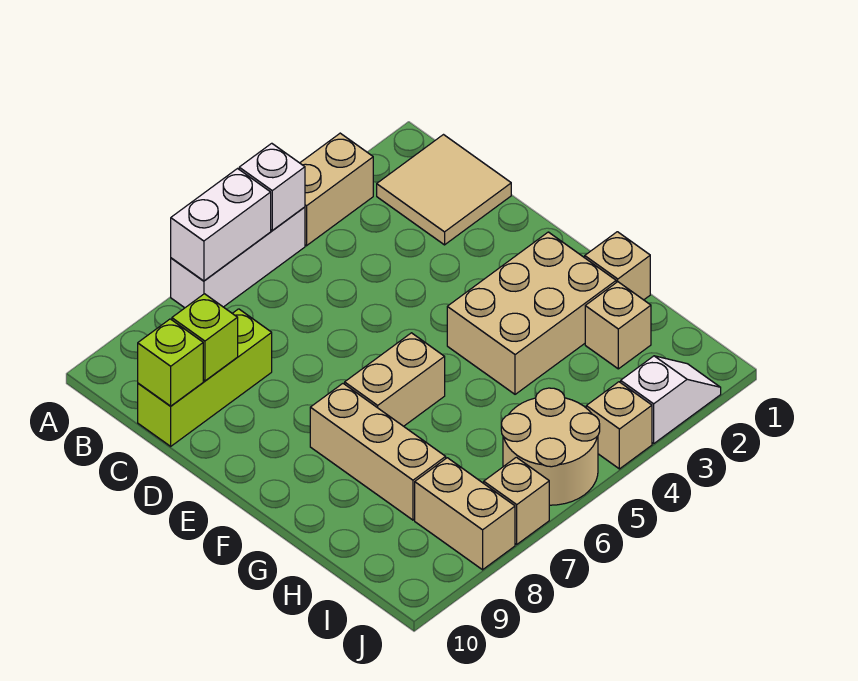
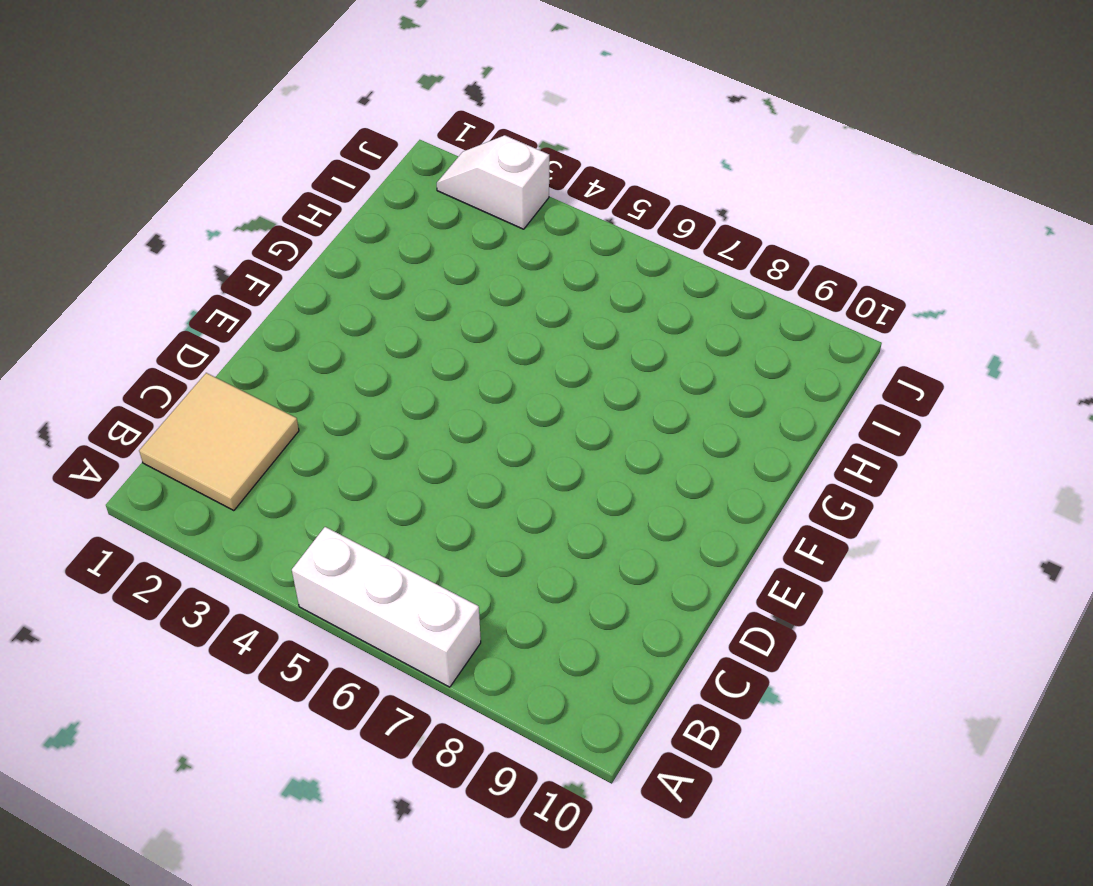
none -> tan brick A3:A4 level 1
none -> lime brick C8:C10 level 1
none -> tan brick F2:G4 level 1

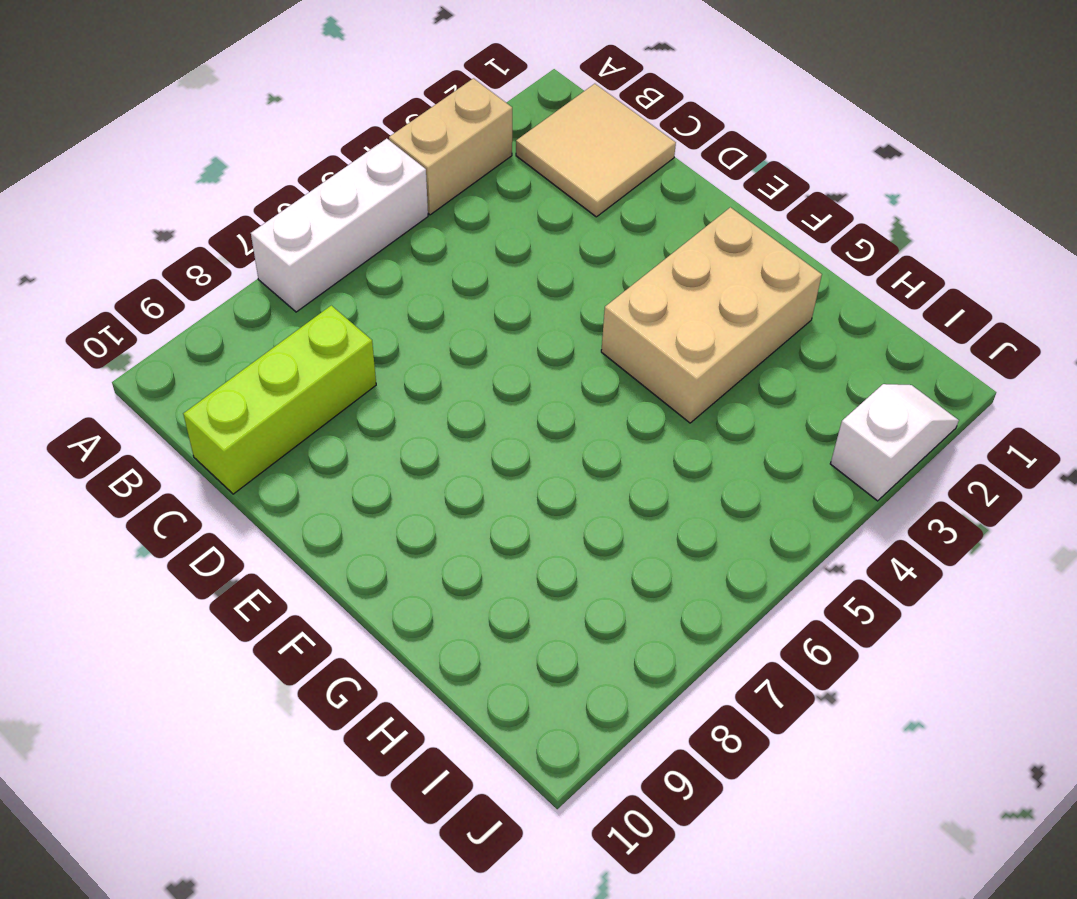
none -> tan brick F6:F7 level 1
none -> tan brick F8:H8 level 1
none -> tan brick G1 level 1

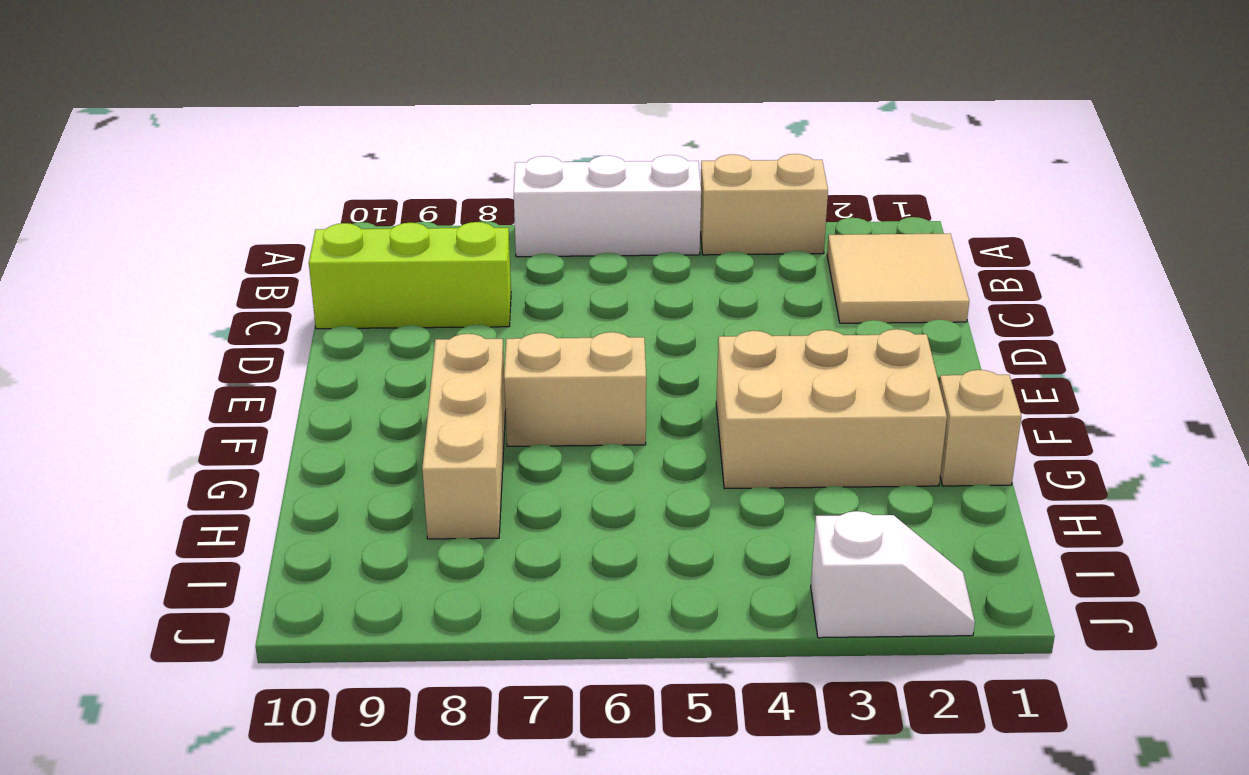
none -> tan brick H2 level 1
none -> tan round brick I5:J6 level 1
none -> tan brick I8:J8 level 1

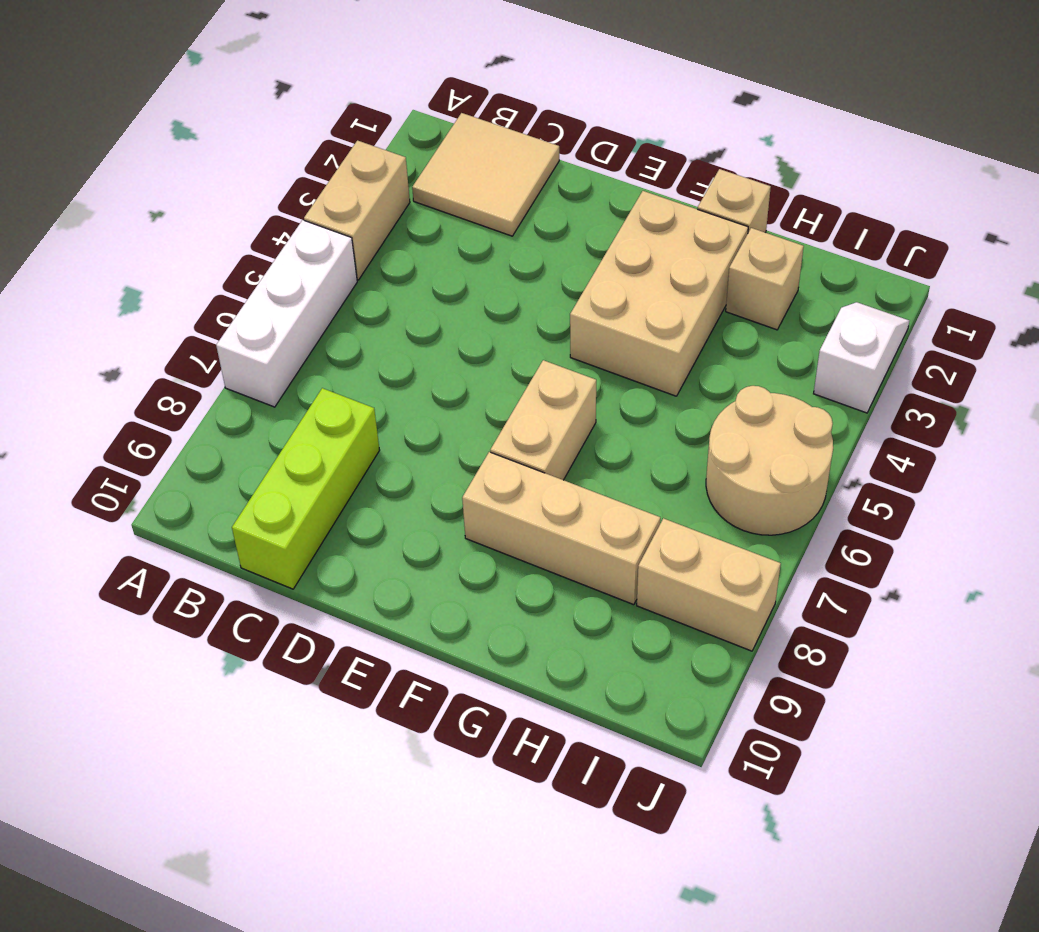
none -> tan brick J4 level 1
none -> tan brick J7 level 1
none -> white brick A5 level 2

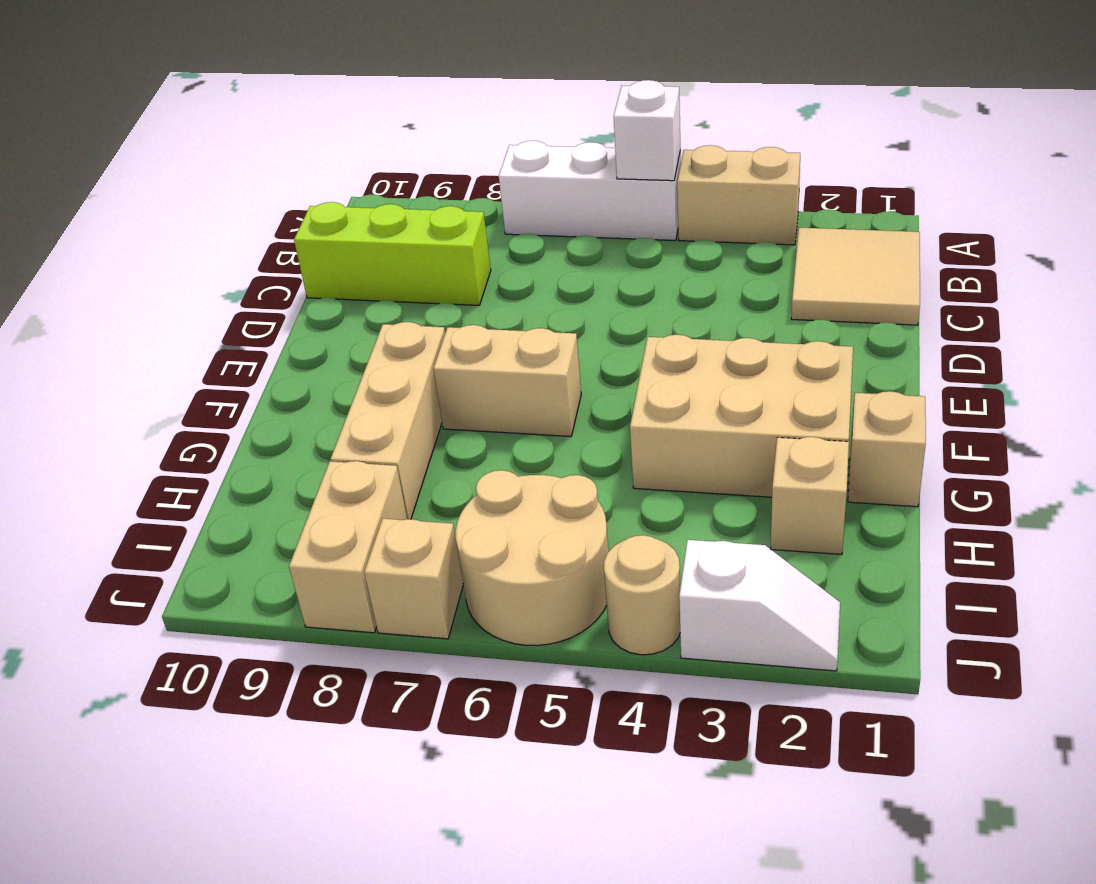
tan round brick J4 level 1 -> tan brick J4 level 1
none -> white brick A6:A7 level 2
none -> lime brick C9 level 2
none -> lime brick C10 level 2

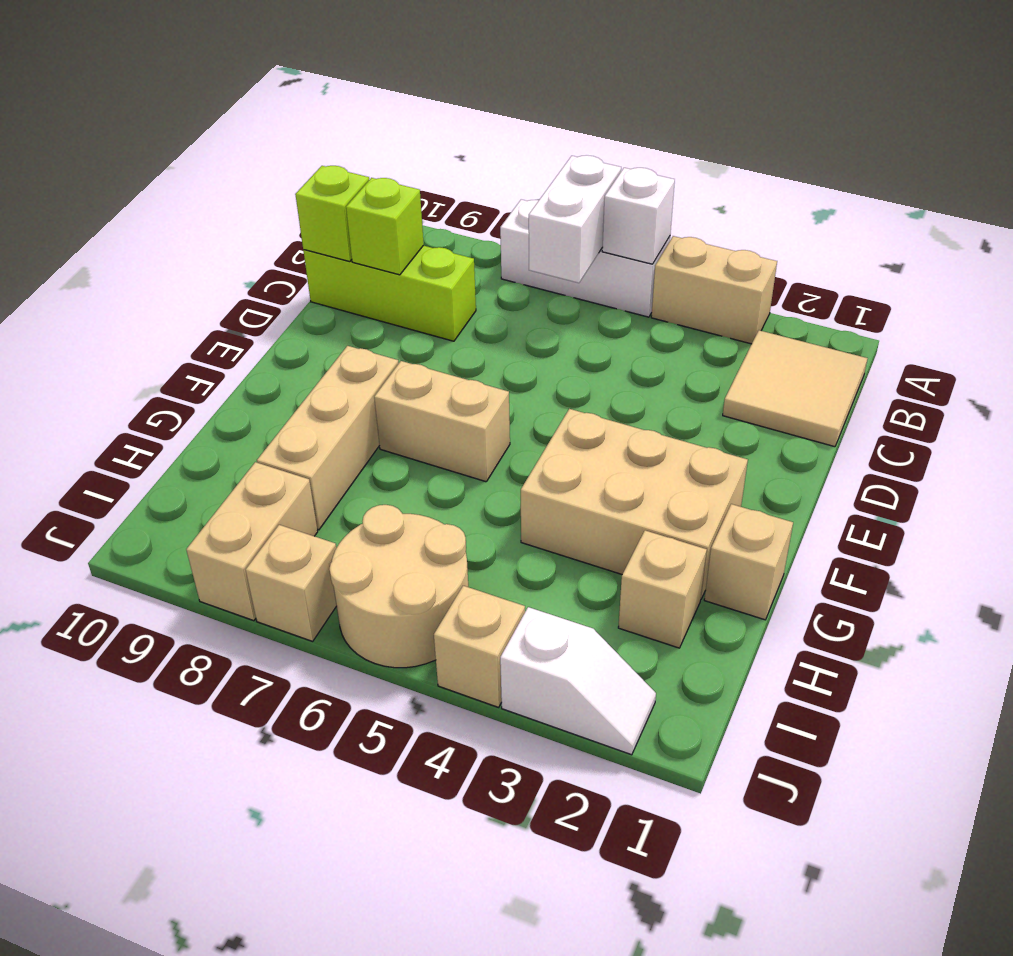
white brick A6:B6 level 2 -> white brick A6:A7 level 2

